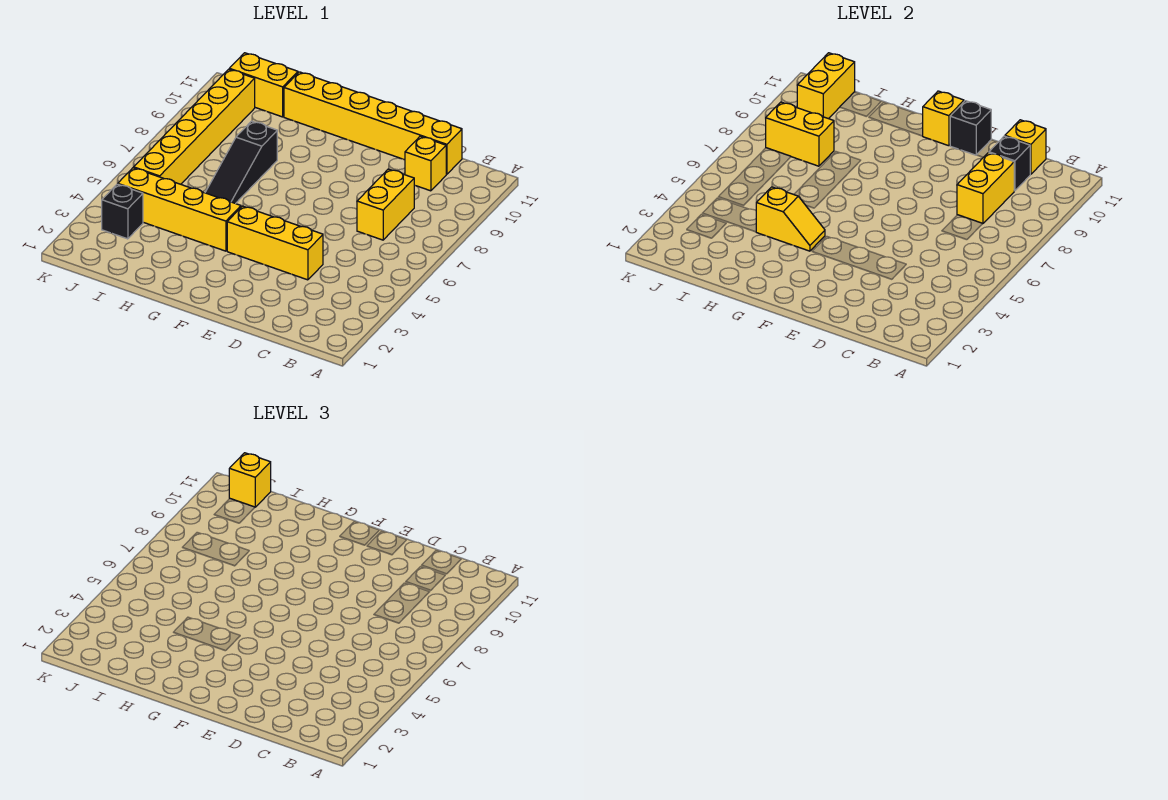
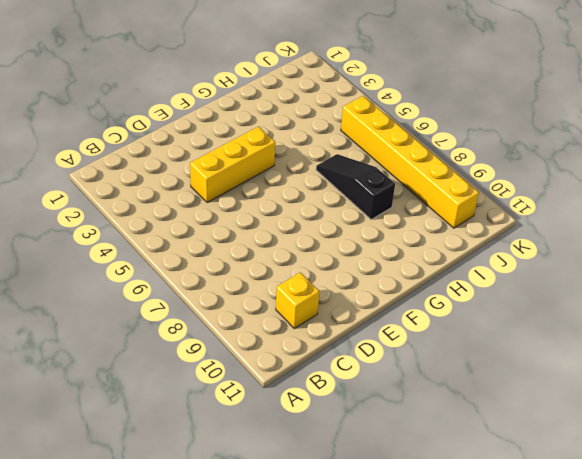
none -> yellow brick C7:C8 level 1
none -> yellow brick C11:H11 level 1
none -> yellow brick G4:J4 level 1

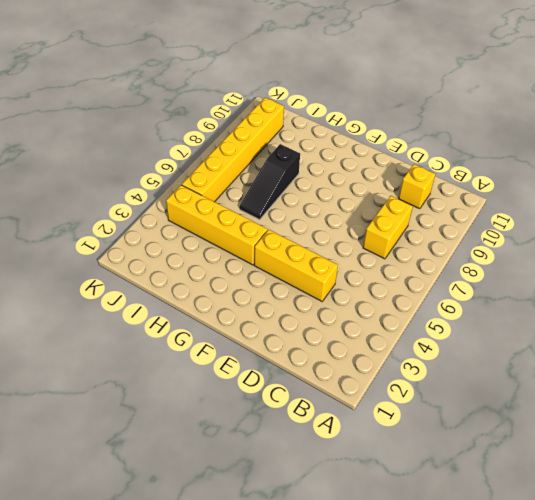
none -> yellow brick C11:H11 level 1
none -> yellow brick I11:J11 level 1
none -> black brick J3 level 1

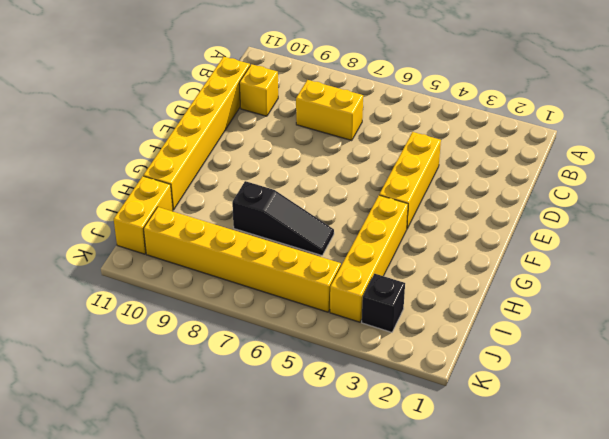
none -> yellow brick C8:C9 level 2
none -> black brick C10 level 2
none -> yellow brick C11 level 2

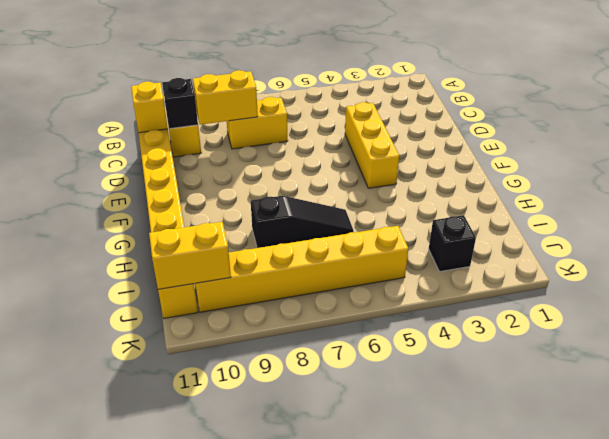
none -> yellow brick G4:J4 level 1
none -> black brick E11 level 2
none -> yellow brick F11 level 2

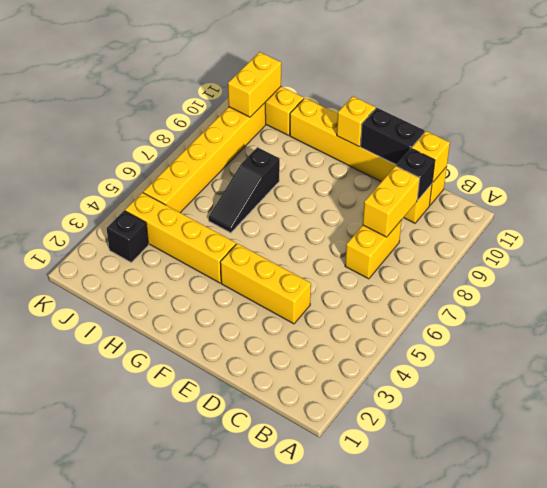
black brick D11:E11 level 2 -> black brick E11 level 2
none -> yellow slope G4:H4 level 2 top H
none -> yellow brick I8:J8 level 2
none -> yellow brick J11 level 3

